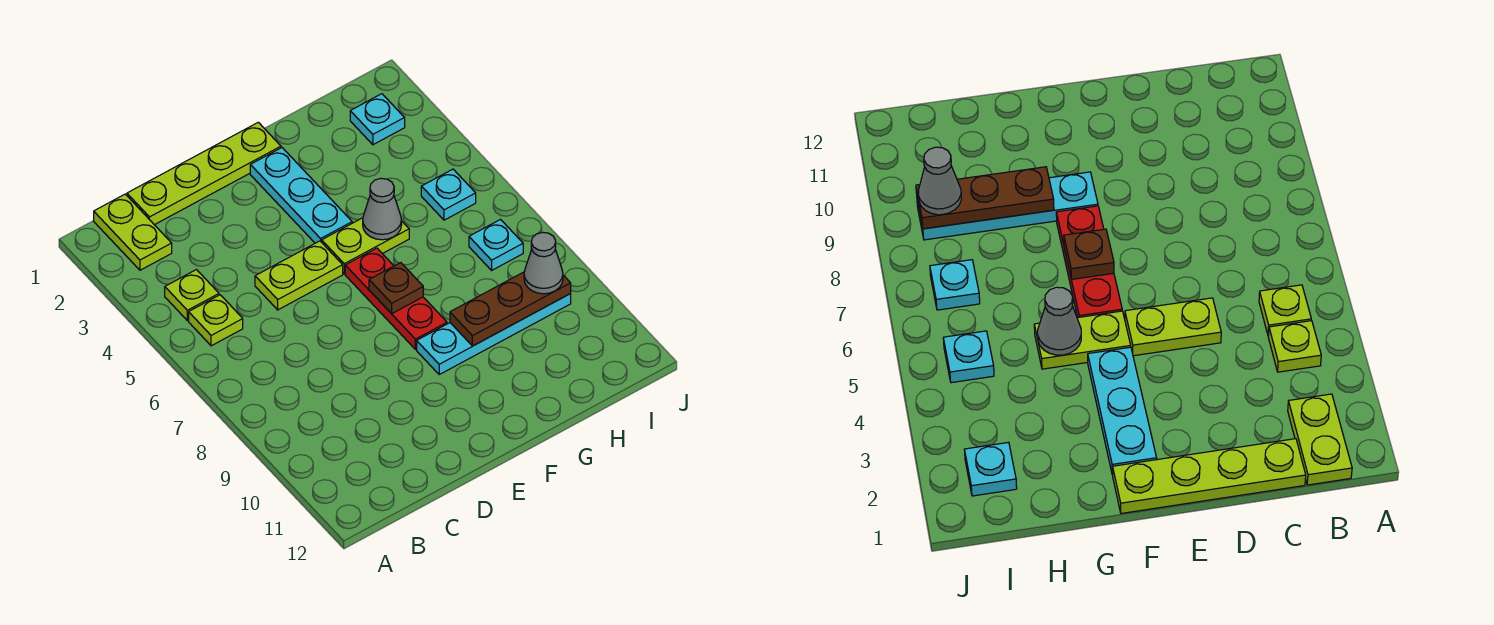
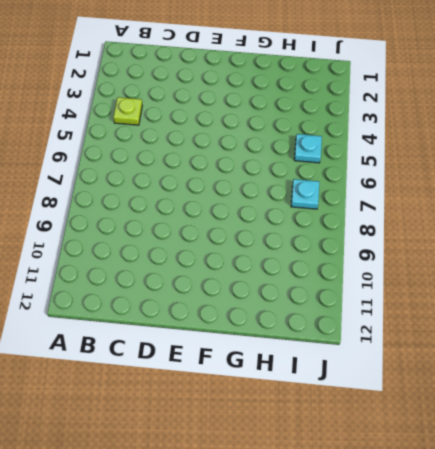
none -> lime plate B1:B2 level 1
none -> lime plate B5 level 1
none -> lime plate C1:F1 level 1

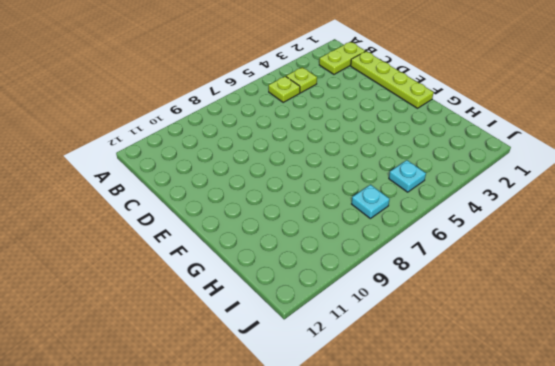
none -> lime plate D5:E5 level 1
none -> cyan plate F2:F4 level 1
none -> lime plate F5:G5 level 1

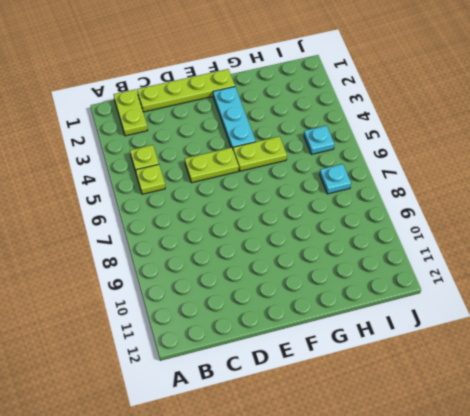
none -> red plate F6:F8 level 1
none -> cyan plate F9:I9 level 1
none -> cyan plate I2 level 1

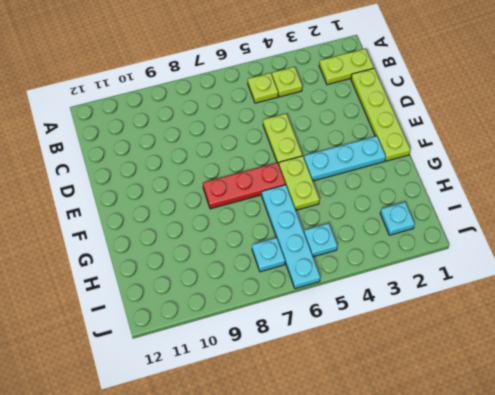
cyan plate G6:J6 level 1 -> cyan plate F9:I9 level 1
none -> brown plate F7 level 2
none -> grey cone G5 level 2
none -> brown plate G9:I9 level 2

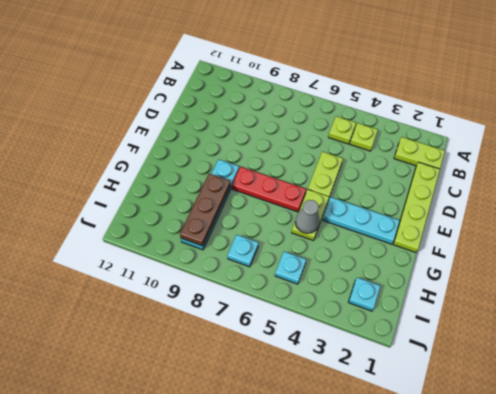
none -> brown plate F7 level 2
none -> grey cone I9 level 3

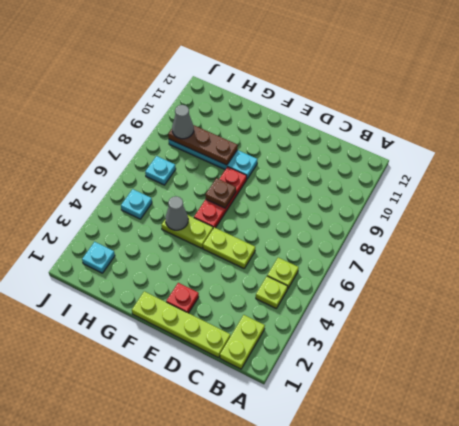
red plate E2 level 1 -> none
none -> cyan plate F2:F4 level 1

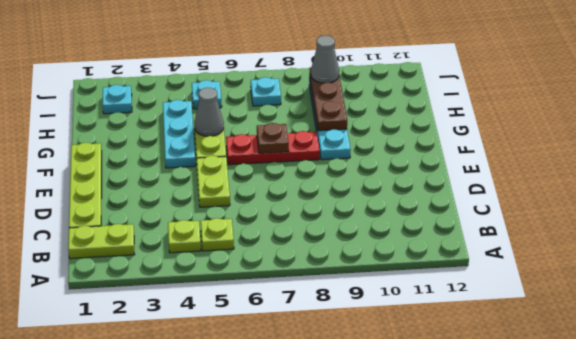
cyan plate F4:H4 level 1 -> cyan plate F2:F4 level 1

